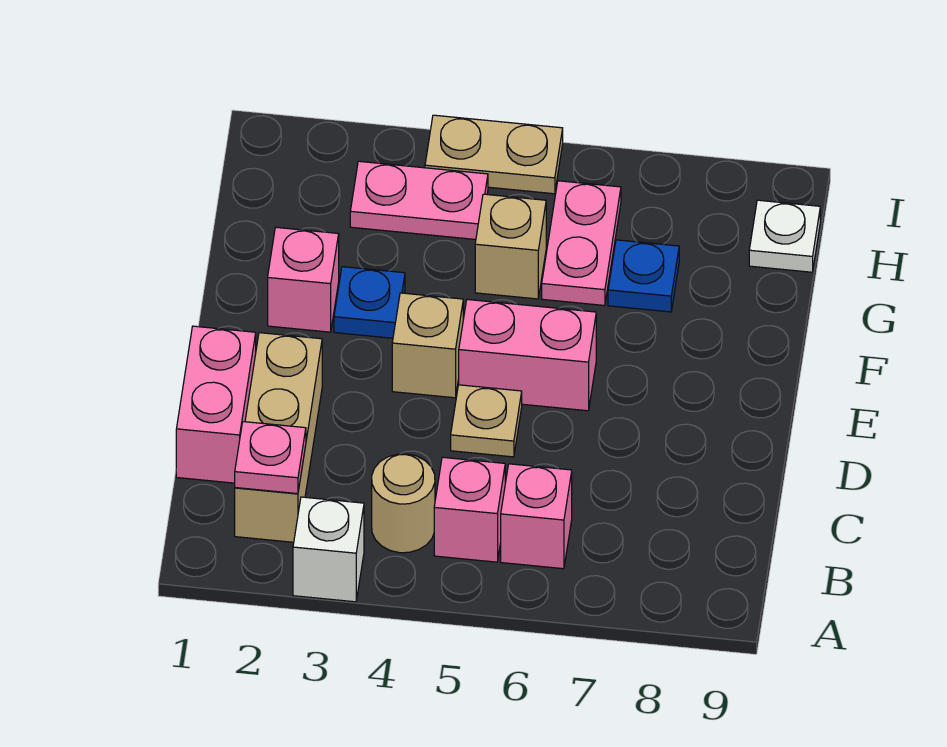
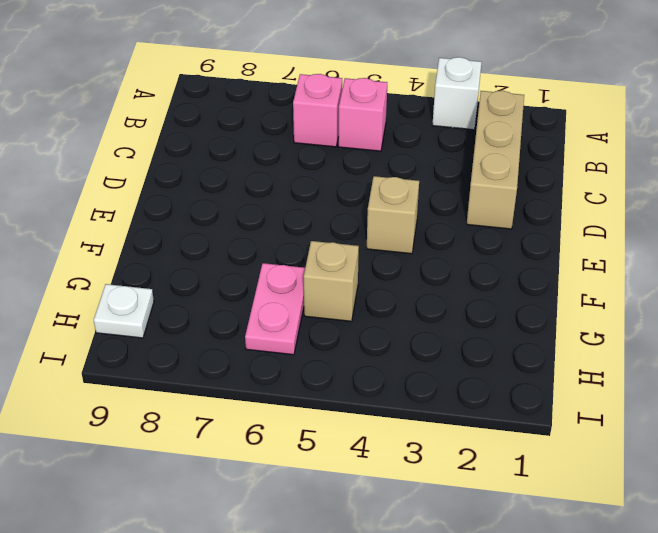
none -> tan round brick B4 level 1
none -> pink brick C1:D1 level 1
none -> tan plate D5 level 1

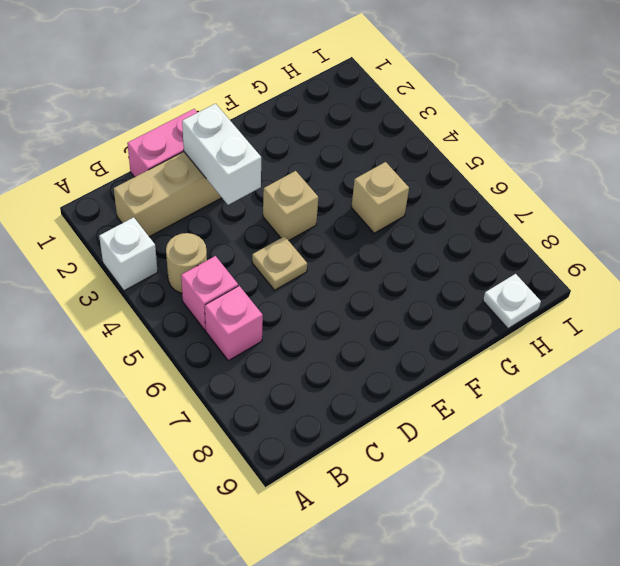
white brick D2:D3 level 2 -> none
none -> pink brick E5:E6 level 1
none -> pink brick F2 level 1
none -> blue plate F3 level 1

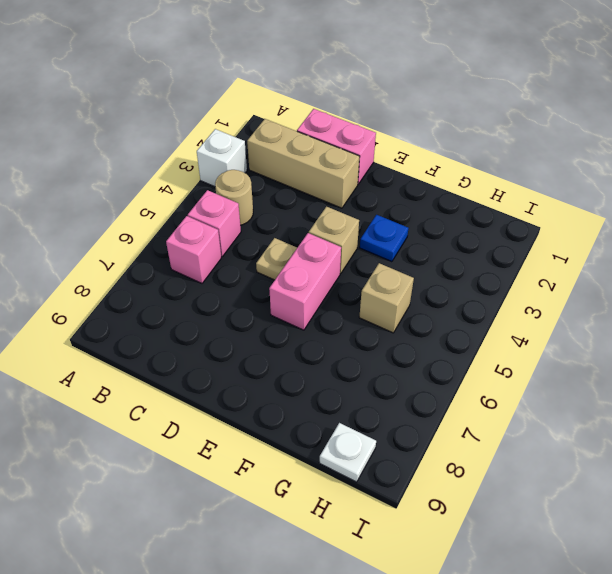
none -> pink brick F2 level 1
none -> pink plate G6:H6 level 1
none -> blue plate G7 level 1

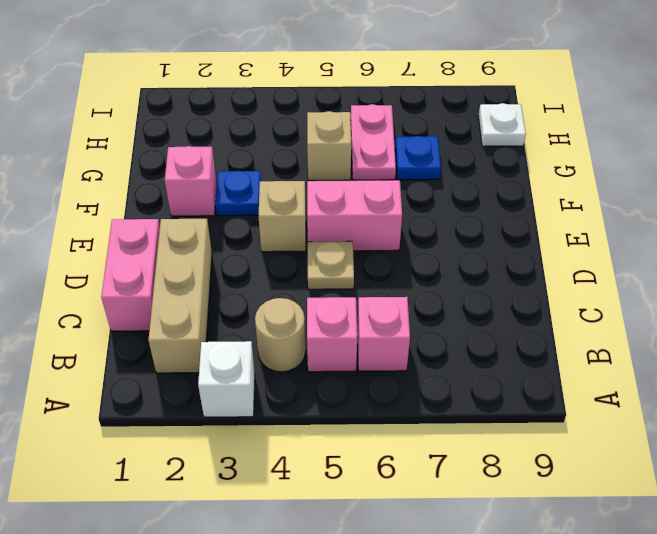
none -> pink plate H3:H4 level 1
none -> tan plate I4:I5 level 1
none -> pink plate B2 level 2

